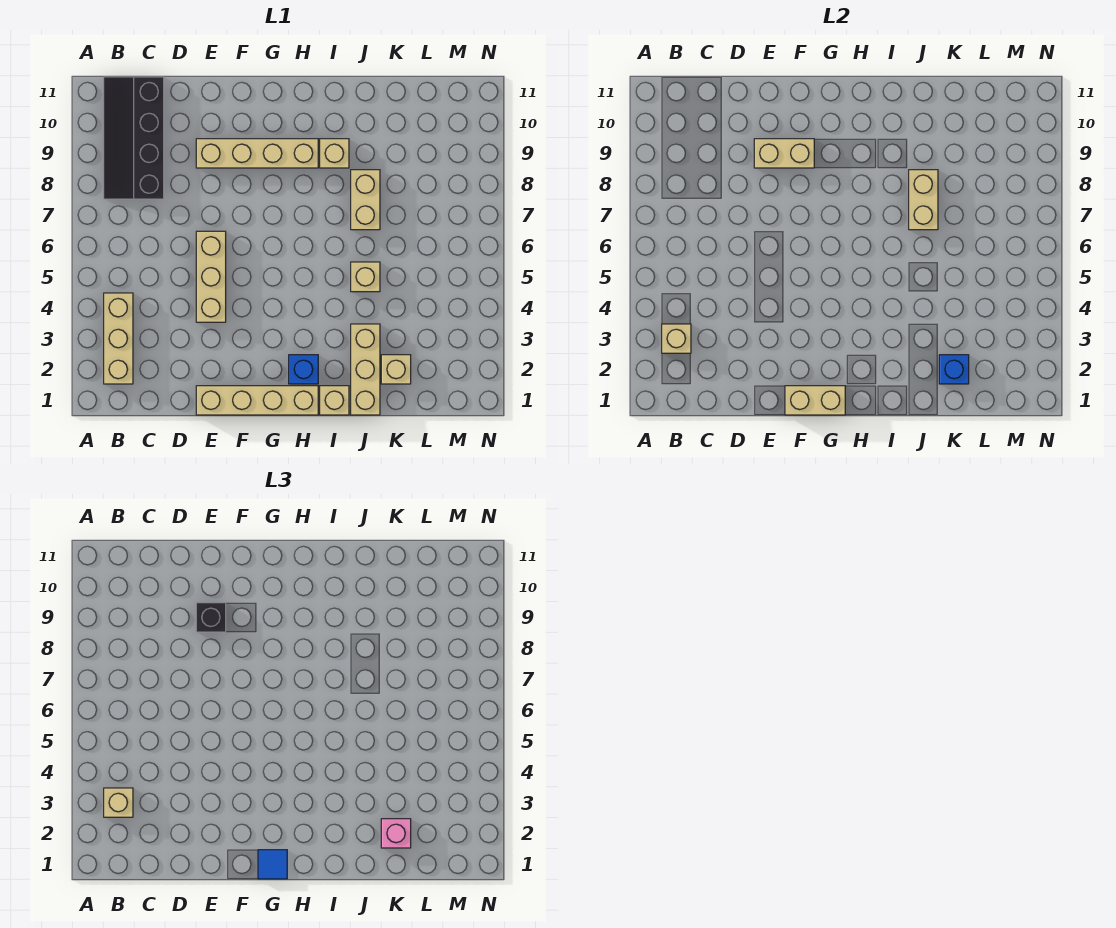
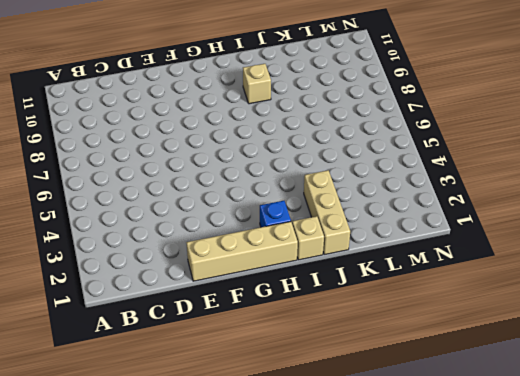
none -> tan brick B2:B4 level 1
none -> black slope B8:C11 level 1 top C
none -> tan brick E4:E6 level 1

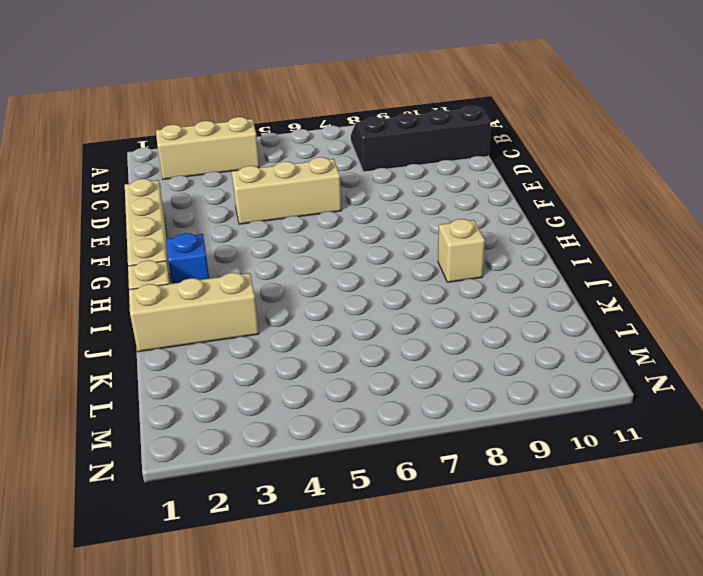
none -> tan brick E9:H9 level 1
none -> tan brick J5 level 1
none -> tan brick J7:J8 level 1

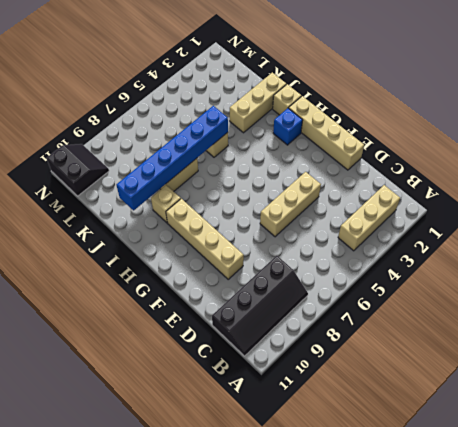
blue brick J5:J10 level 2 -> tan brick J7:J8 level 2
black slope M10:N11 level 1 top 11 -> none
none -> tan brick K2 level 1
none -> tan brick B3 level 2
none -> tan brick E9:F9 level 2

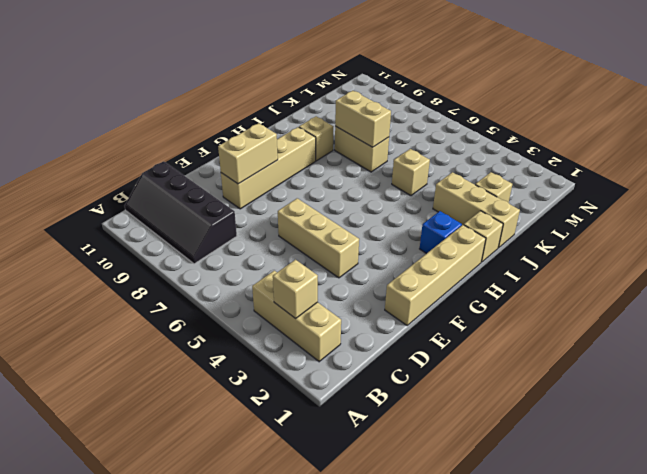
none -> tan brick F1:G1 level 2
none -> blue brick K2 level 2
none -> tan brick B3 level 3

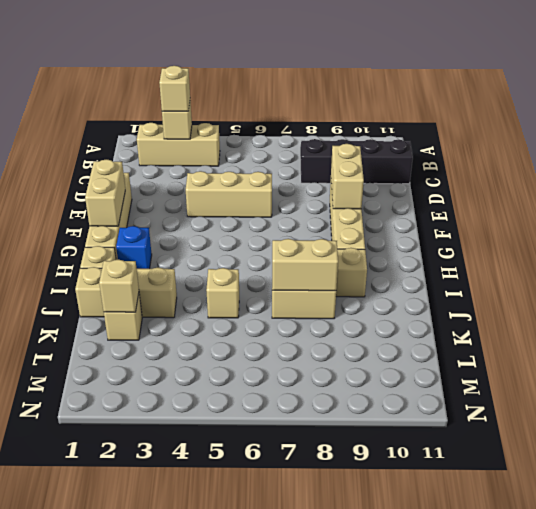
tan brick K2 level 2 -> blue brick K2 level 2
none -> black brick E9 level 3
none -> blue tile G1 level 3
none -> pink brick K2 level 3

